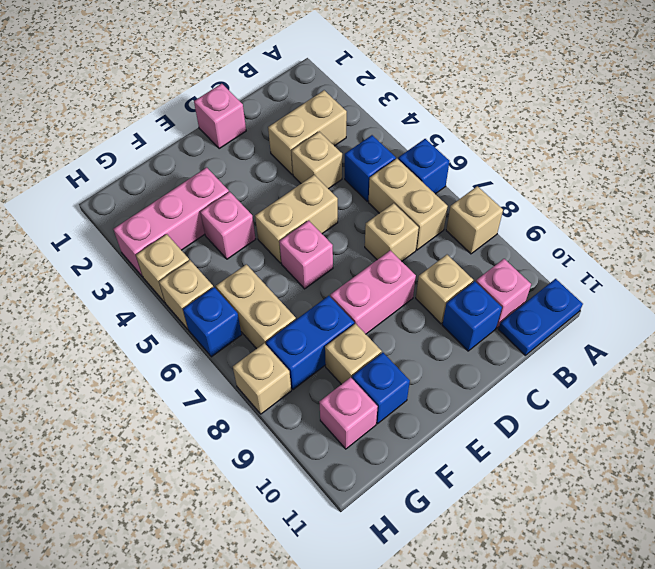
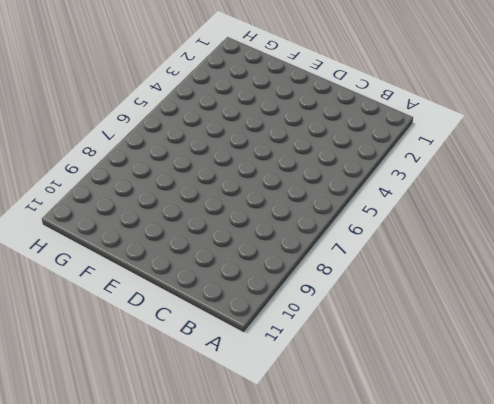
none -> blue brick A6 level 1
none -> tan brick A8 level 1
none -> blue plate A11:B11 level 1

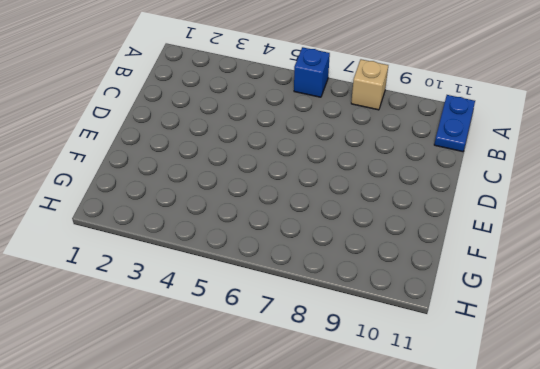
none -> tan brick B3:C3 level 1
none -> blue brick B5 level 1
none -> tan brick B6:B7 level 1

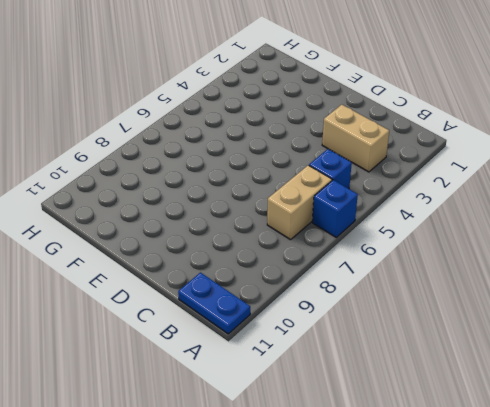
none -> tan brick A8 level 1
none -> pink brick B10 level 1
none -> tan brick C4 level 1

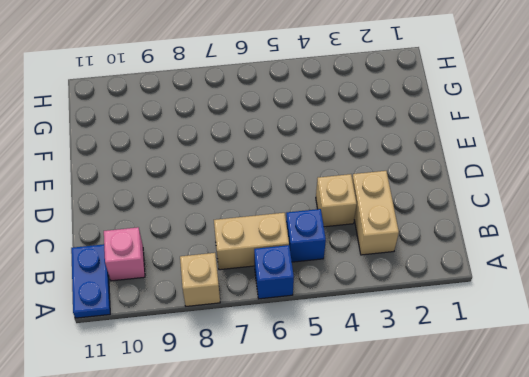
none -> tan brick C7 level 1
none -> tan brick C9 level 1
none -> blue brick C10 level 1

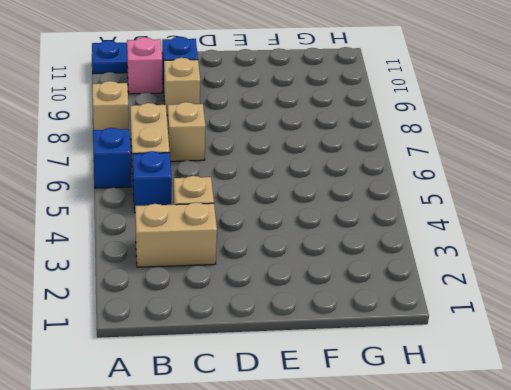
none -> pink brick D1 level 1
none -> tan brick D5:E5 level 1
none -> pink brick D8:E8 level 1

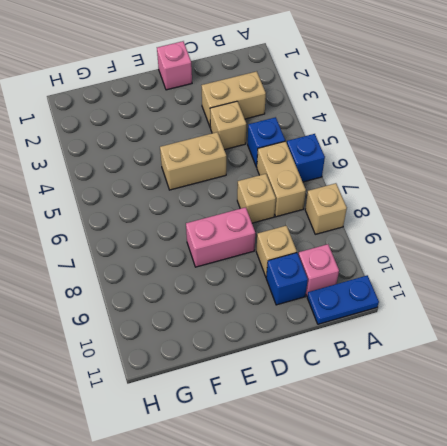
none -> pink brick E6 level 1
none -> pink brick F3:H3 level 1
none -> pink brick F4 level 1

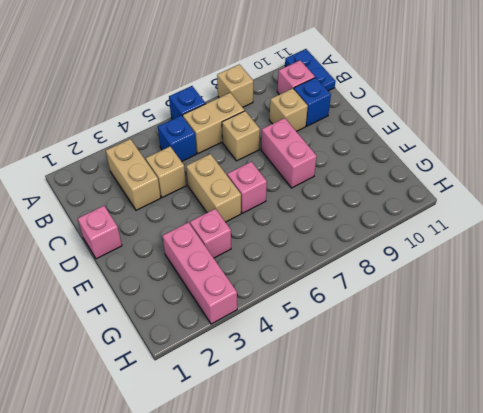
none -> blue brick F8:G8 level 1
none -> tan brick F9 level 1
none -> blue brick F10 level 1

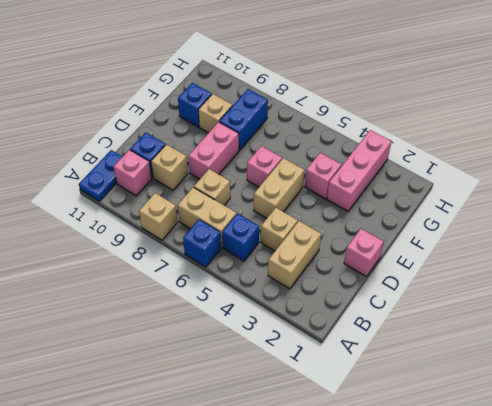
none -> tan brick G6:G7 level 1
none -> pink brick G10 level 1
none -> tan brick H4 level 1

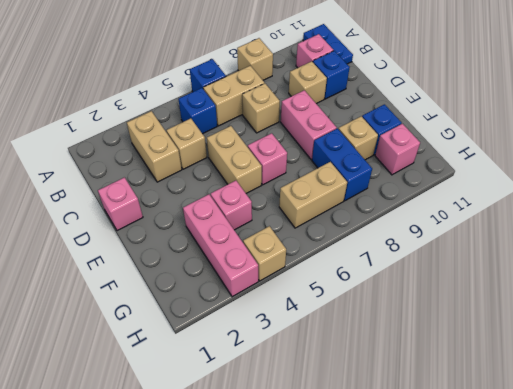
none -> tan brick H5 level 1
none -> blue brick H6 level 1
none -> tan brick H8 level 1

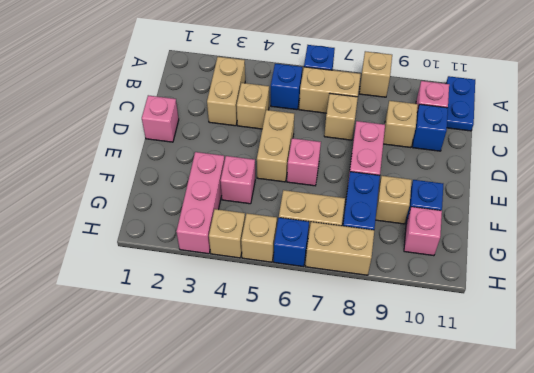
tan brick H7:H8 level 1 -> tan brick H8 level 1

